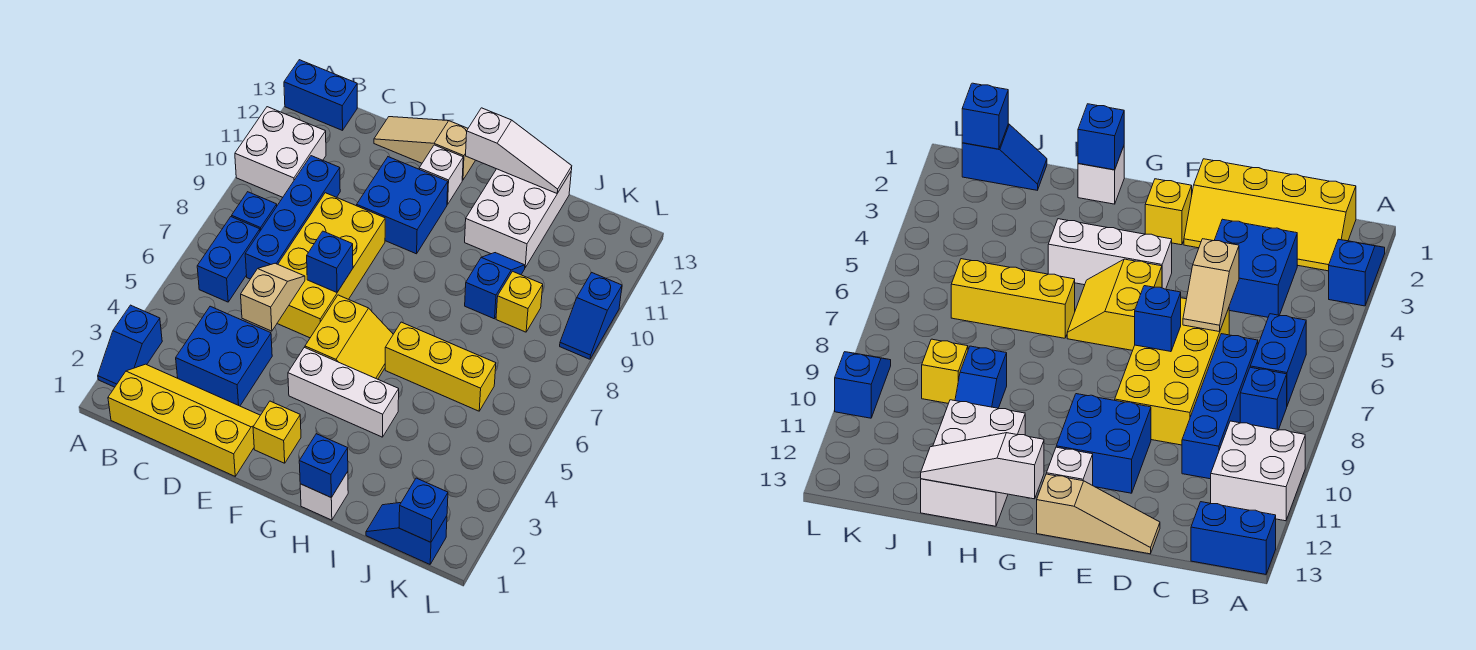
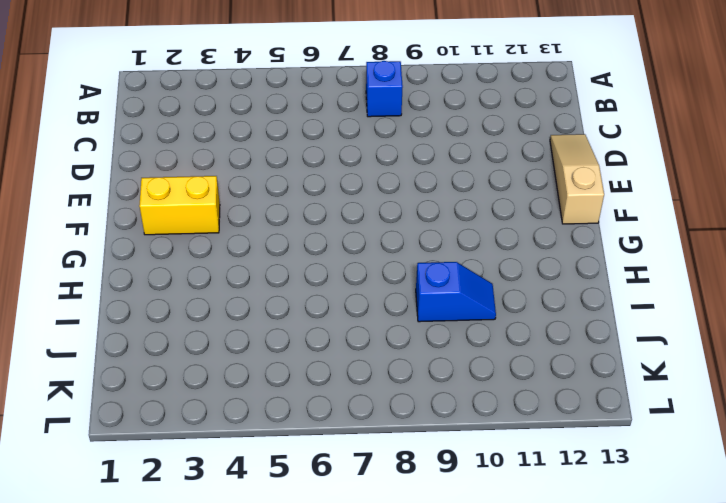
yellow brick F2:F3 level 1 -> yellow brick F2 level 1
none -> blue slope A2:A3 level 1 top 3
none -> white brick A10:B11 level 1
none -> blue brick A13:B13 level 1

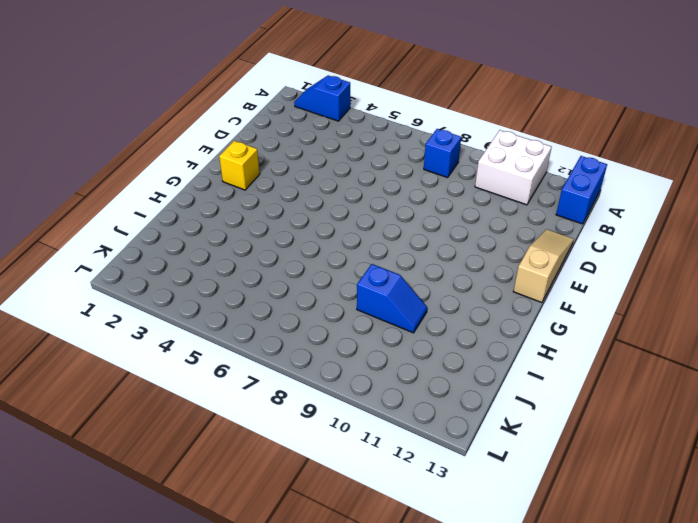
none -> yellow slope B1:E2 level 1 top 1
none -> blue brick B6:B7 level 1
none -> blue brick C3:D4 level 1

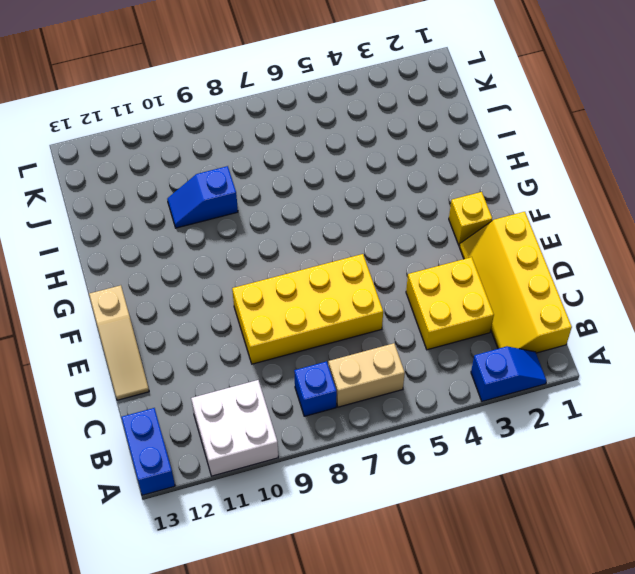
tan brick B6:B7 level 1 -> blue brick B6:B7 level 1
yellow brick C3:D4 level 1 -> blue brick C3:D4 level 1
none -> blue brick C7:C10 level 1
none -> blue brick E10:F11 level 1
none -> white brick F4:H4 level 1

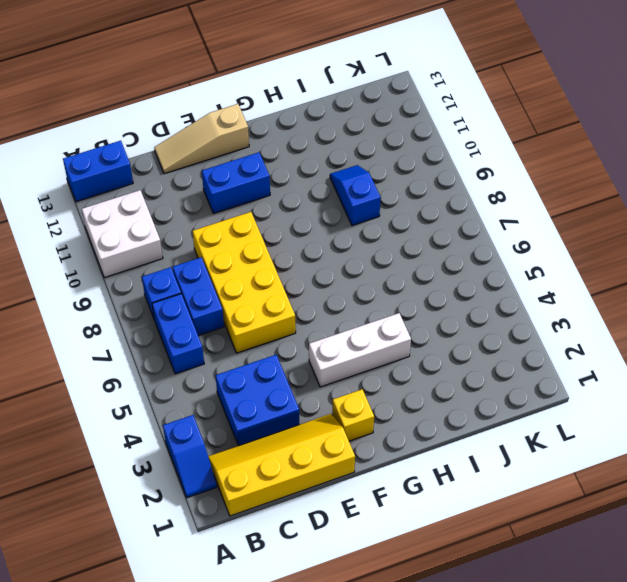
blue brick C7:C8 level 1 -> blue brick C7:C10 level 1
blue brick E11:F11 level 1 -> blue brick E10:F11 level 1
none -> yellow slope F5:G6 level 1 top F
none -> white brick F12 level 1
none -> white brick H1 level 1

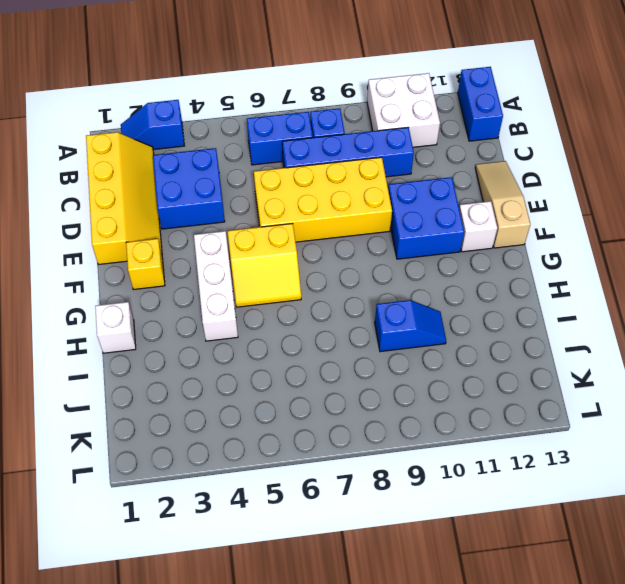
none -> yellow brick H6:J6 level 1
none -> white brick H11:I13 level 1
none -> blue slope J1:K1 level 1 top K

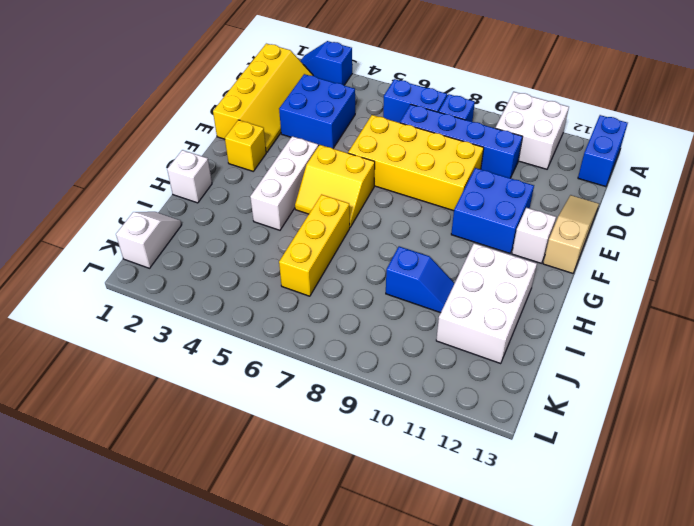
white brick H11:J12 level 1 -> white brick H11:I13 level 1
white slope J1:K1 level 1 top K -> blue slope J1:K1 level 1 top K
none -> yellow brick J9 level 1
none -> blue slope L9:L10 level 1 top 10
none -> tan slope D5:D6 level 2 top 5

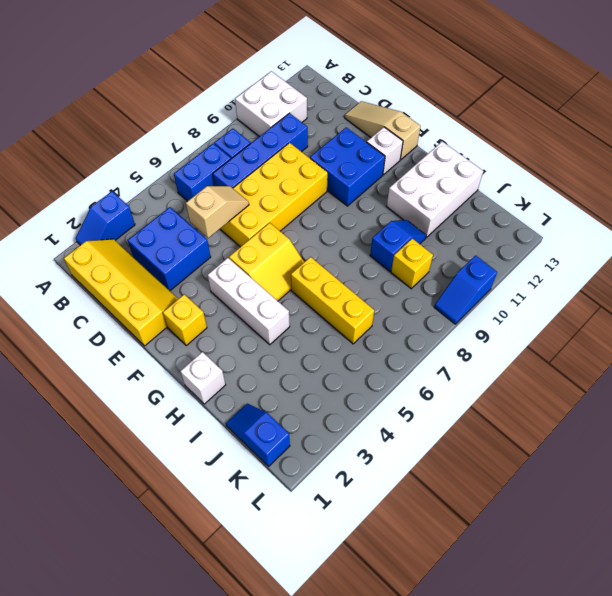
none -> blue brick A13:B13 level 1
none -> blue brick E7 level 2
none -> white slope G13:I13 level 2 top G

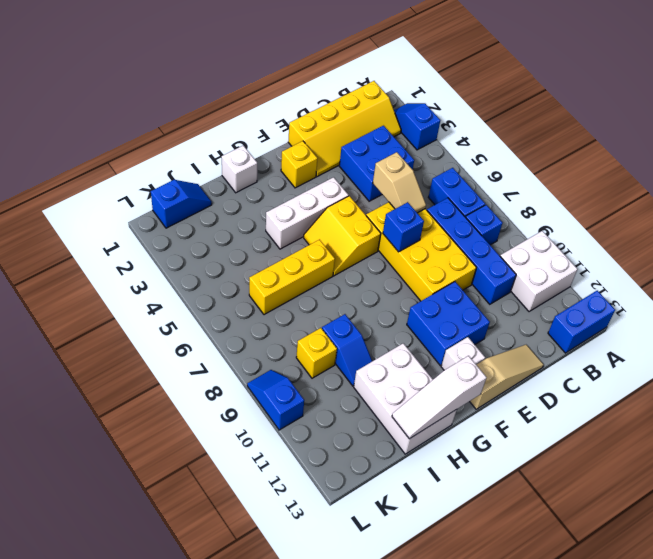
none -> blue brick H1 level 2
none -> blue brick K1 level 2

